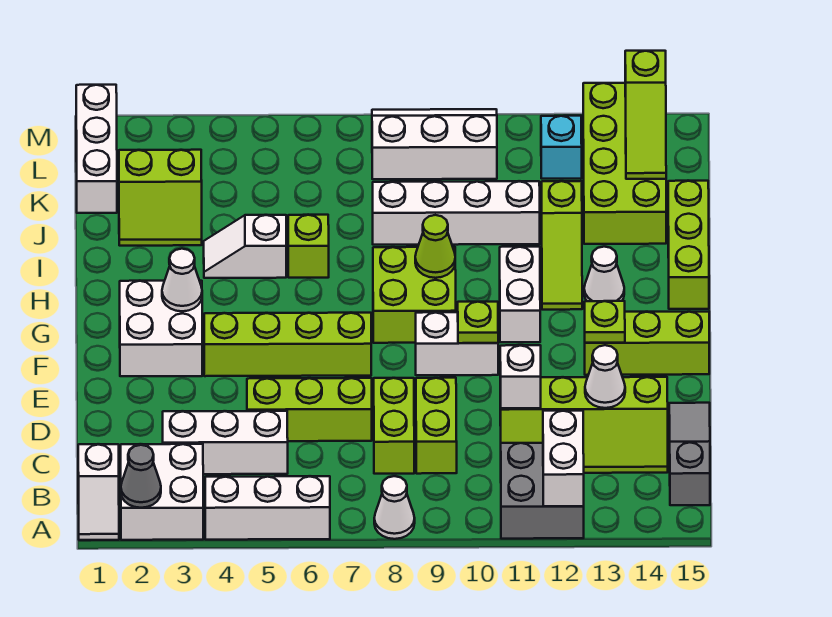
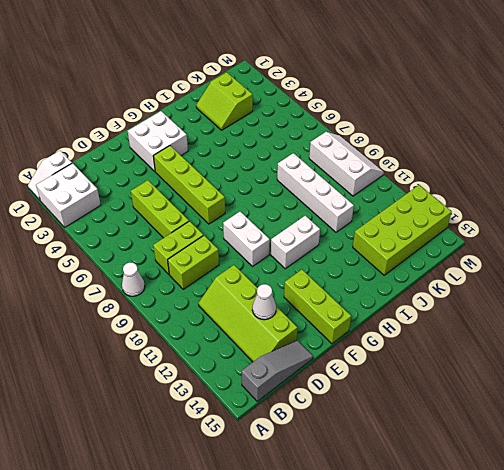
none -> white brick A4:A6 level 1
none -> grey brick A11:B12 level 1
none -> white brick C3:C5 level 1
none -> lime brick G8:H9 level 1

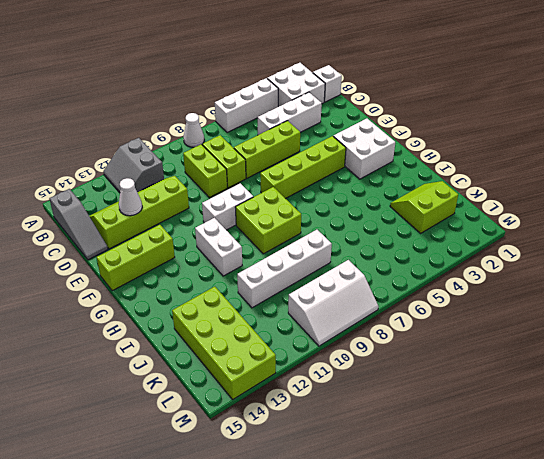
grey slope A11:B12 level 1 top 11 -> grey brick A11:B12 level 1
none -> lime slope H12:J12 level 1 top J
none -> white cone H13 level 1
none -> lime brick H15:J15 level 1
none -> white slope I4:I5 level 1 top 5

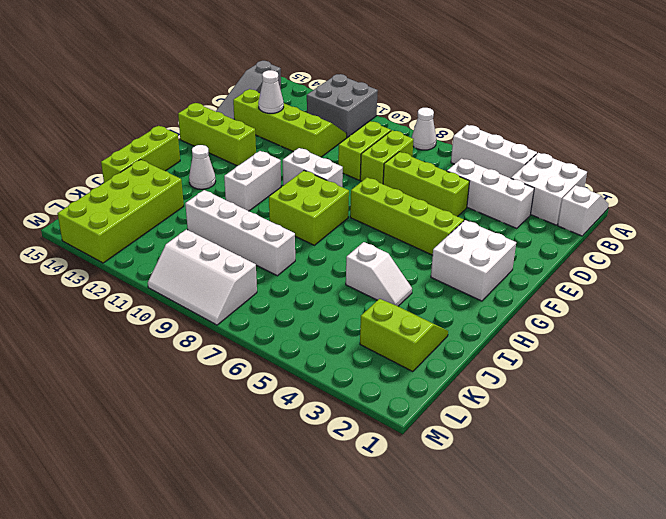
none -> lime slope H12:J12 level 1 top J
none -> lime brick I6 level 1
none -> white brick K1:M1 level 1
none -> cyan brick L12 level 1

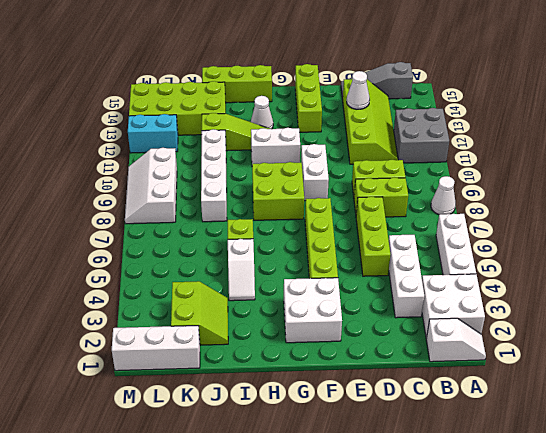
cyan brick L12:M12 level 1 -> cyan brick L12 level 1
none -> grey cone A2 level 2
none -> white brick A12:B12 level 2
none -> white brick D11 level 2
none -> lime plate F10 level 2

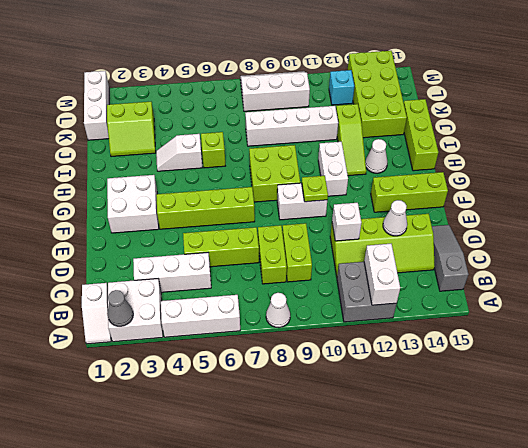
none -> lime plate F13 level 2
none -> white cone G3 level 2
none -> lime cone H9 level 2
none -> lime slope K14:M14 level 2 top M

